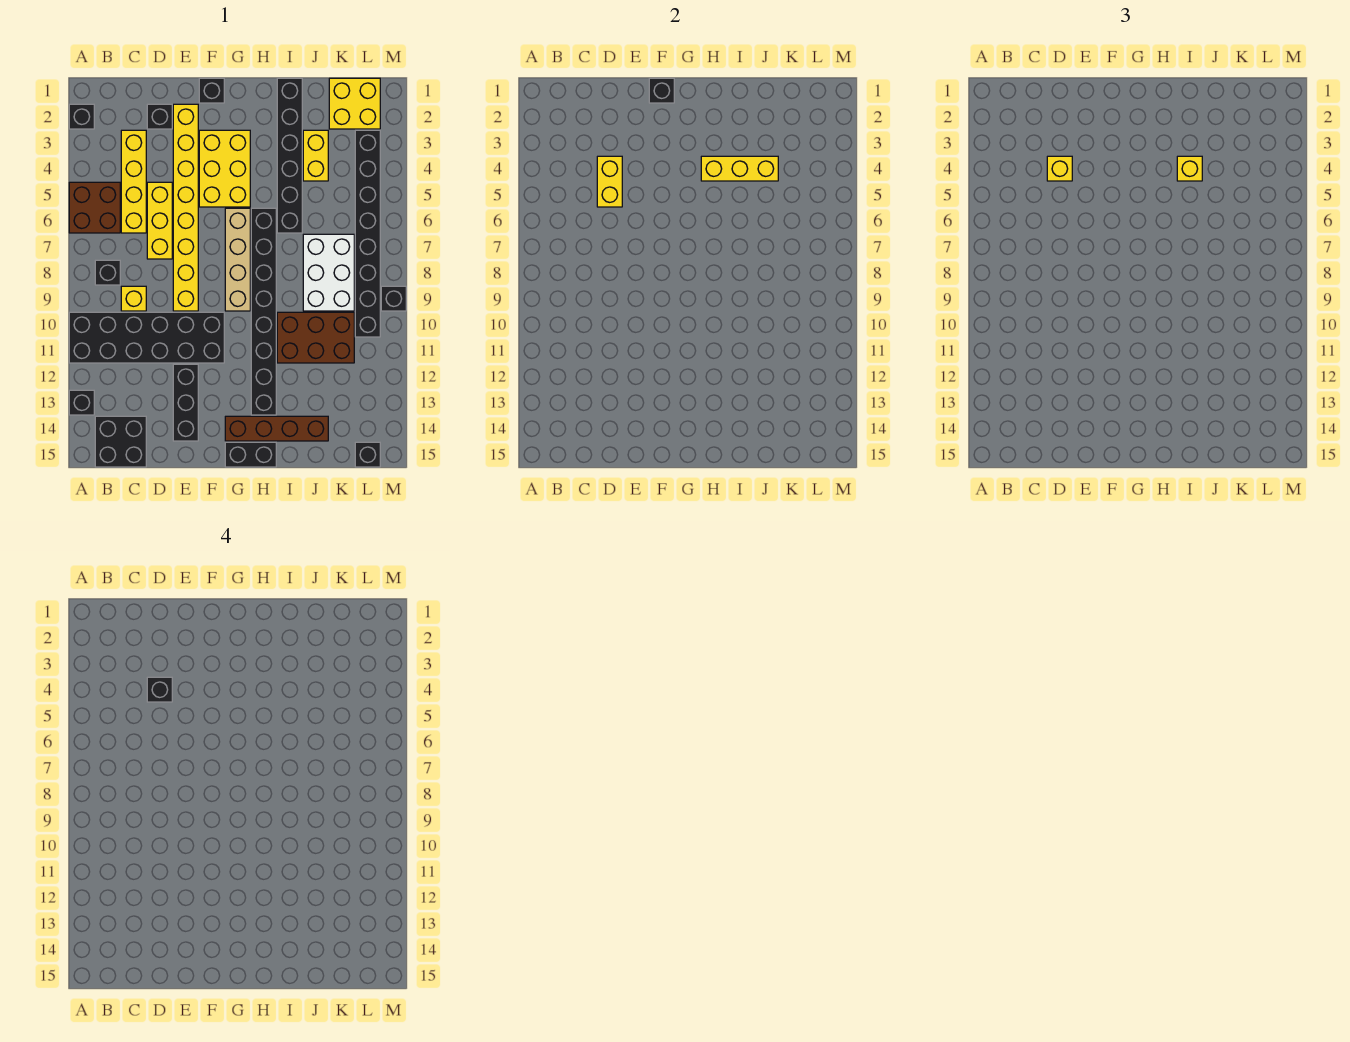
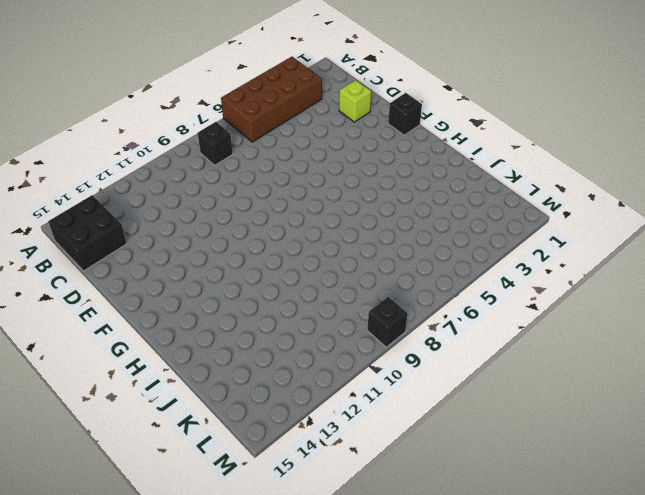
brown brick A3:B6 level 1 -> brown brick A5:B6 level 1
lime brick D2 level 1 -> black brick D2 level 1
none -> black brick A2 level 1
none -> black brick A10:F11 level 1
none -> black brick A13 level 1
none -> yellow brick C3:C6 level 1

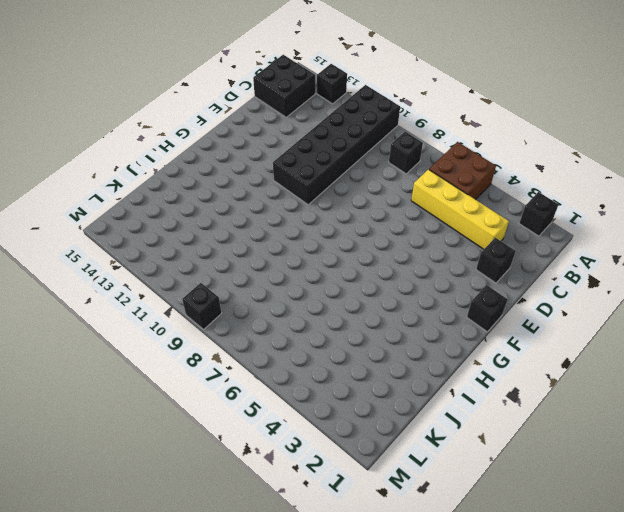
none -> yellow brick C9 level 1
none -> yellow brick D5:D7 level 1
none -> yellow brick E2:E9 level 1
none -> black brick E12:E14 level 1

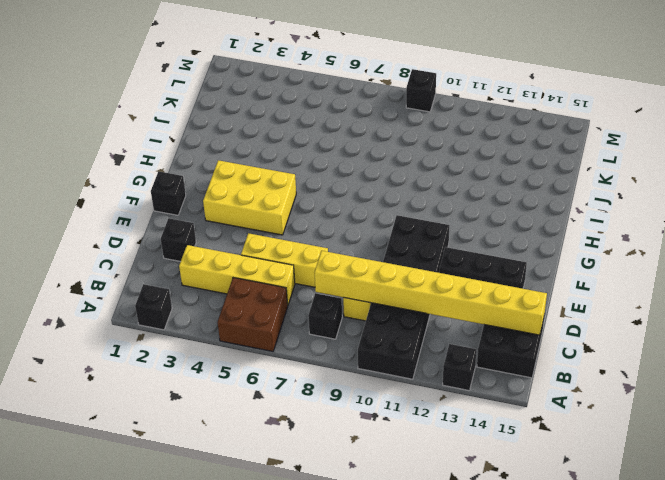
yellow brick C8:C15 level 2 -> yellow brick E2:E9 level 1
none -> tan brick G6:G9 level 1
none -> brown brick G14:J14 level 1
none -> black brick G15:H15 level 1
none -> black brick H6:H13 level 1

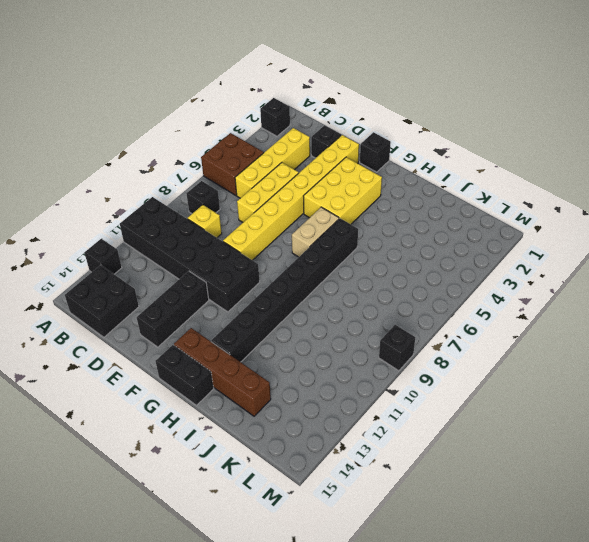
tan brick G6:G7 level 1 -> tan brick G6:G9 level 1
none -> black brick I1:I6 level 1
none -> brown brick I10:K11 level 1
none -> yellow brick J3:J4 level 1
none -> white brick J7:K9 level 1

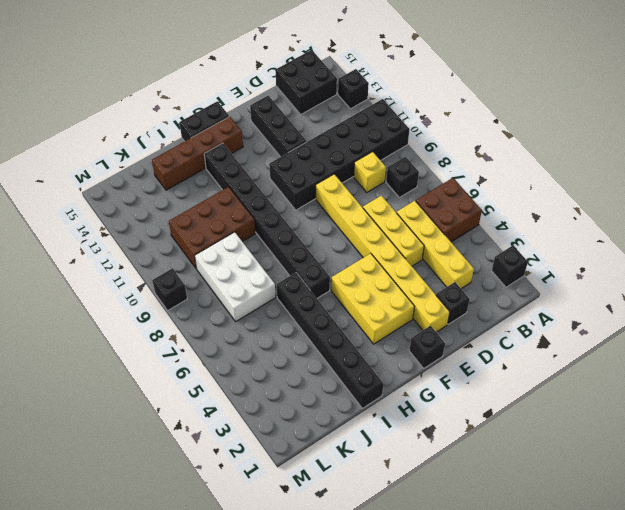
none -> tan brick G6:G9 level 1
none -> yellow brick J3:J4 level 1
none -> yellow brick K1:L2 level 1
none -> black brick L3:L10 level 1

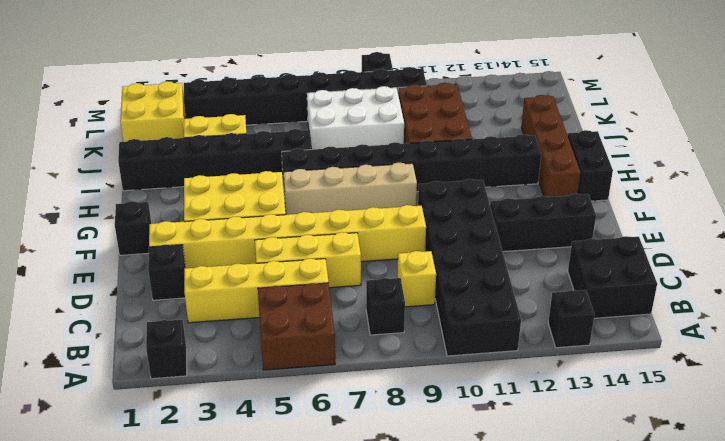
none -> black brick L15 level 1
none -> yellow brick D4:D5 level 2
none -> black brick F1 level 2
none -> yellow brick H4:J4 level 2

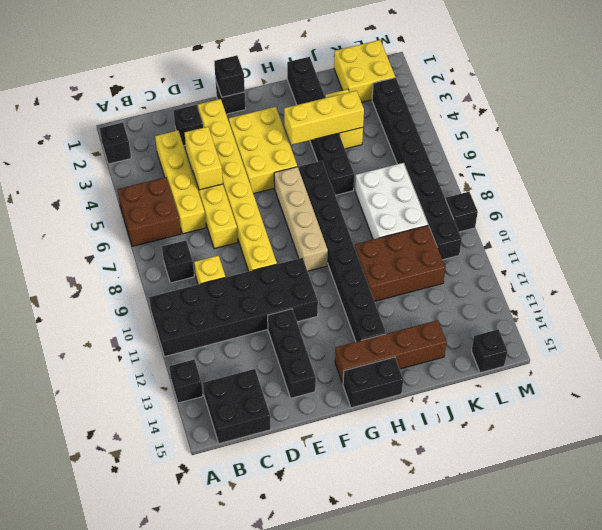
none -> yellow brick D4 level 3
none -> yellow brick I4 level 3
none -> black brick D4 level 4

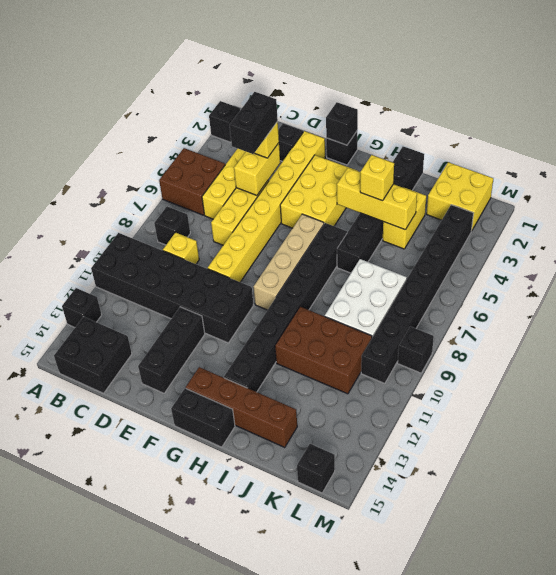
black brick D4:D5 level 4 -> black brick D4 level 4

